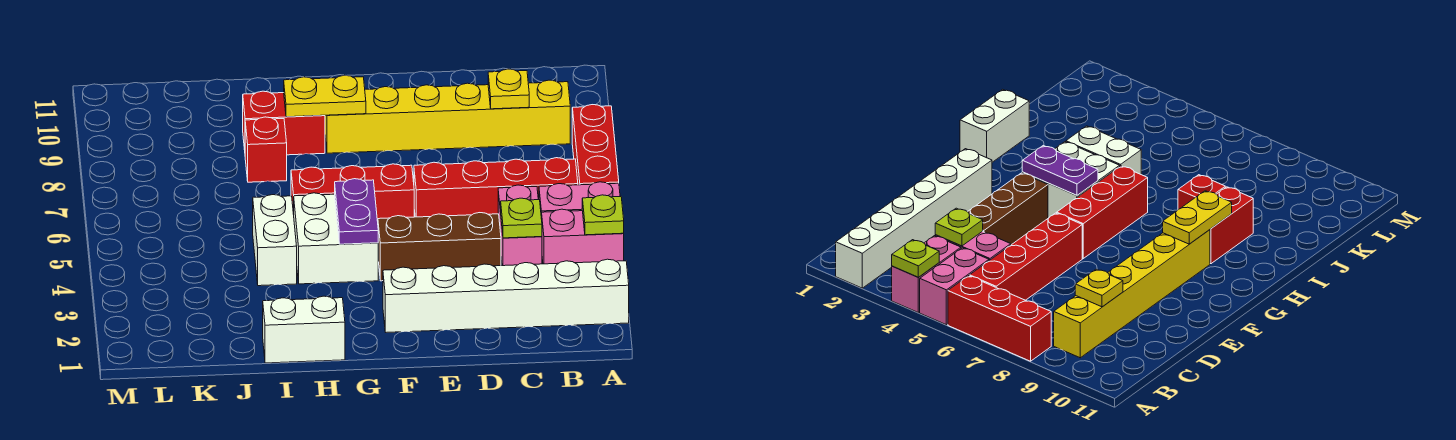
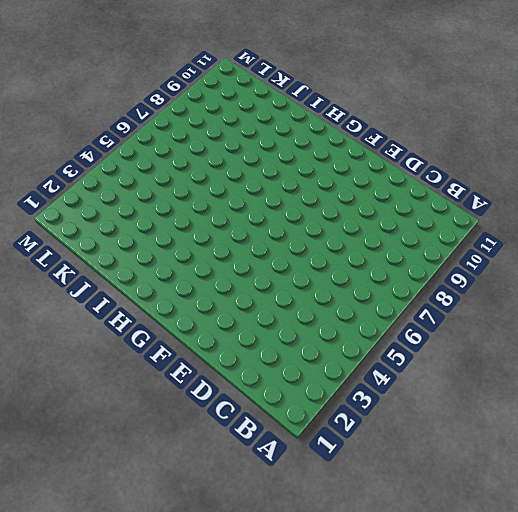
none -> white brick A2:F2 level 1
none -> pink brick A4:B4 level 1
none -> pink brick A5:B5 level 1

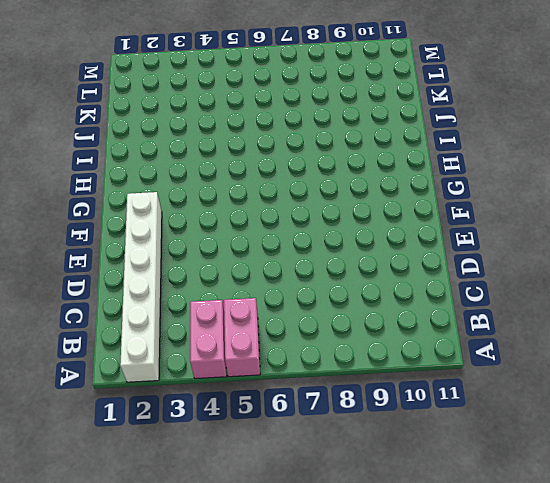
none -> red brick A6:A8 level 1
none -> red brick B6:E6 level 1
none -> yellow brick B9:G9 level 1

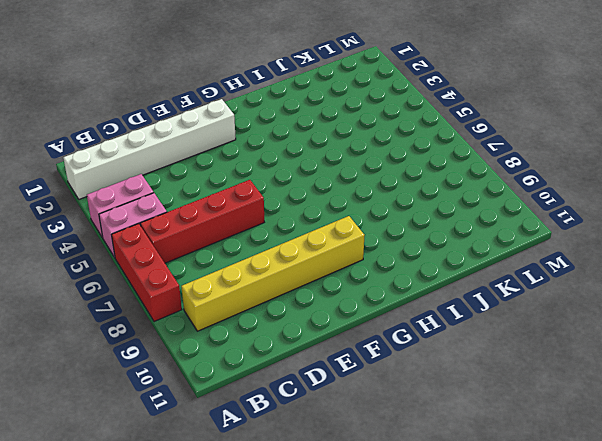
none -> pink brick C4:C5 level 1
none -> brown brick D4:F4 level 1
none -> red brick F6:H6 level 1

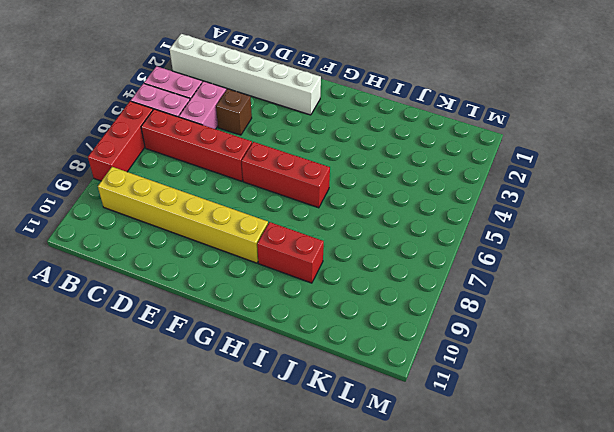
brown brick D4 level 1 -> brown brick D4:F4 level 1
none -> white brick G4:H5 level 1
none -> white brick H1:I1 level 1
none -> white brick I4:I5 level 1

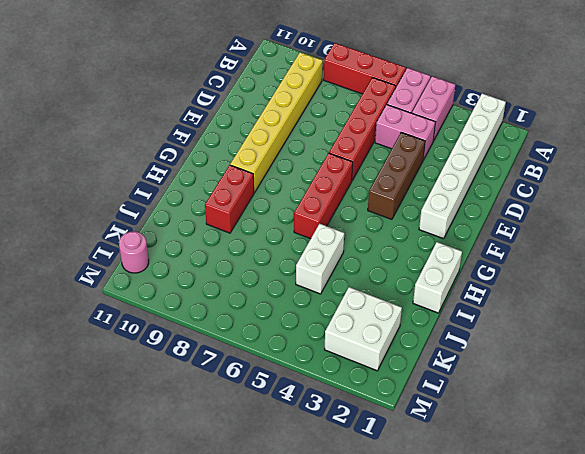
white brick I5:J5 level 1 -> white brick I4:I5 level 1
white brick K2:L3 level 1 -> white brick G4:H5 level 1
pink round brick L11 level 1 -> none
none -> red brick I8 level 1
none -> lime plate A4 level 2
none -> lime plate C4 level 2

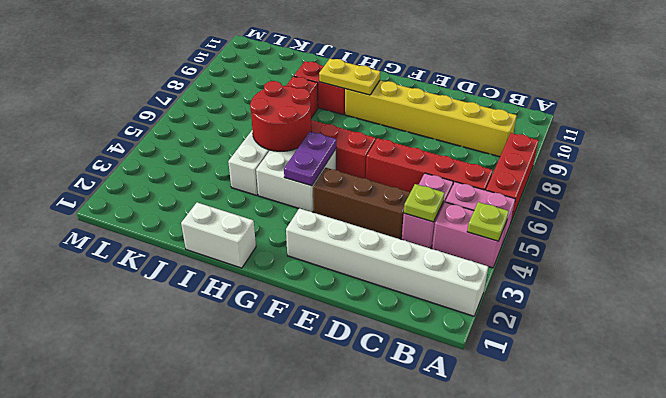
red round brick H5:I6 level 2 -> none
none -> yellow plate C9 level 2

